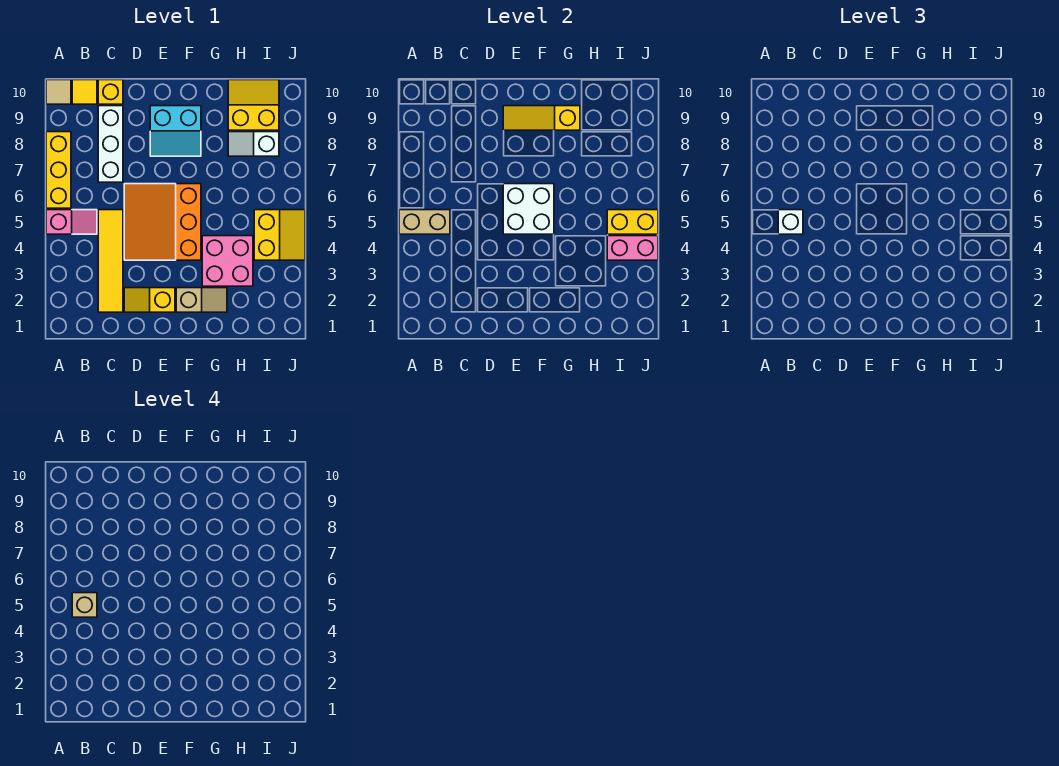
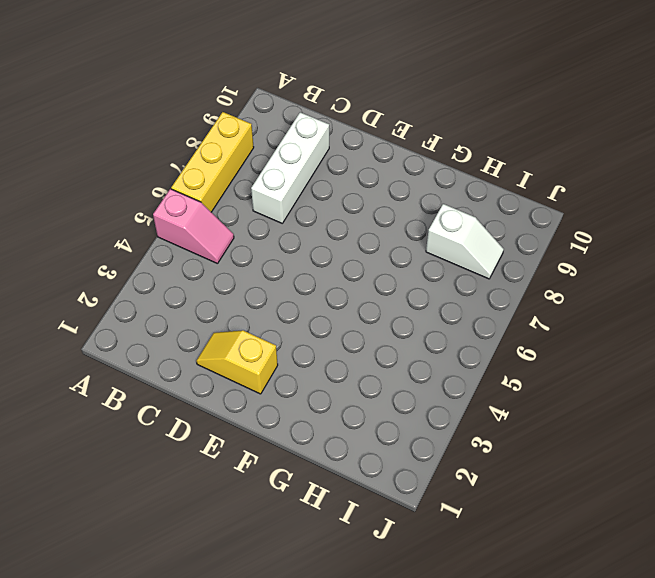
white slope H8:I8 level 1 top H -> white slope H8:I8 level 1 top I
none -> tan tile A10 level 1
none -> yellow tile B10 level 1
none -> yellow tile C2:C5 level 1

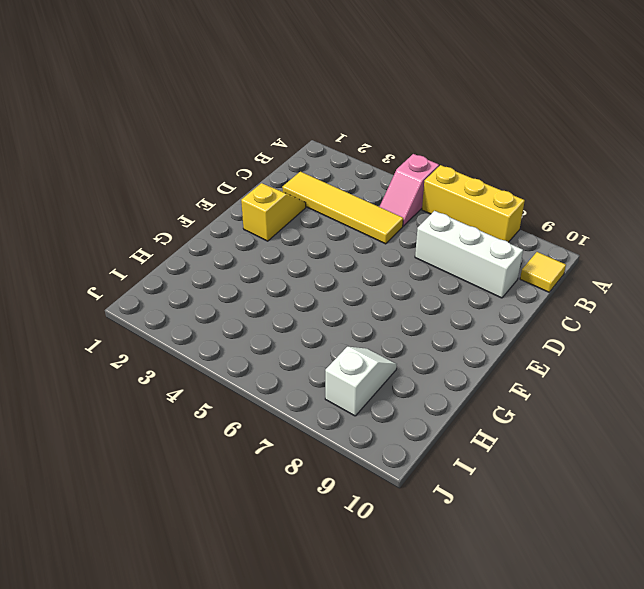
none -> tan tile A10 level 1
none -> yellow brick C10 level 1
none -> orange slope D4:F6 level 1 top F

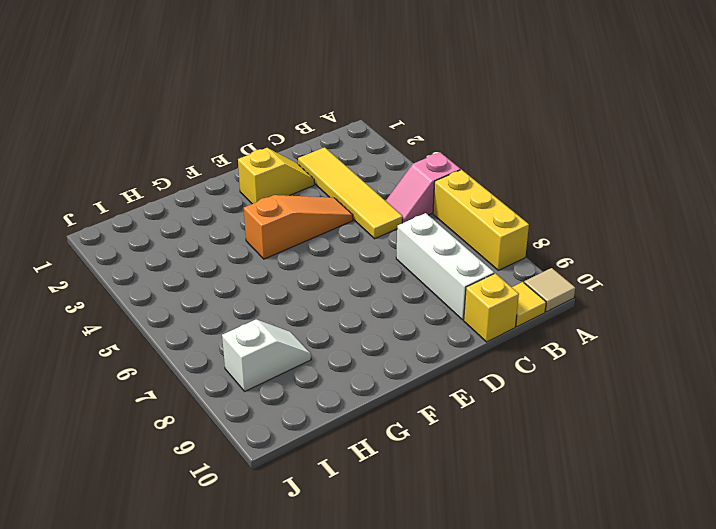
orange slope D4:F4 level 1 top F -> orange slope D4:F6 level 1 top F
none -> cyan slope E8:F9 level 1 top 9
none -> tan slope F2:G2 level 1 top F
none -> pink brick G3:H4 level 1

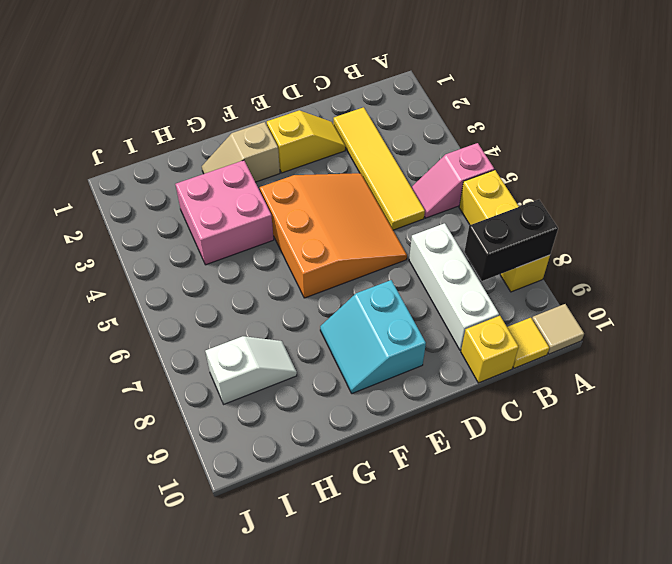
black brick A8:B8 level 2 -> none
cyan slope E8:F9 level 1 top E -> cyan slope E8:F9 level 1 top 9
none -> yellow slope H9:I10 level 1 top 9
none -> yellow slope I4:J5 level 1 top I
none -> tan brick A5:B5 level 2

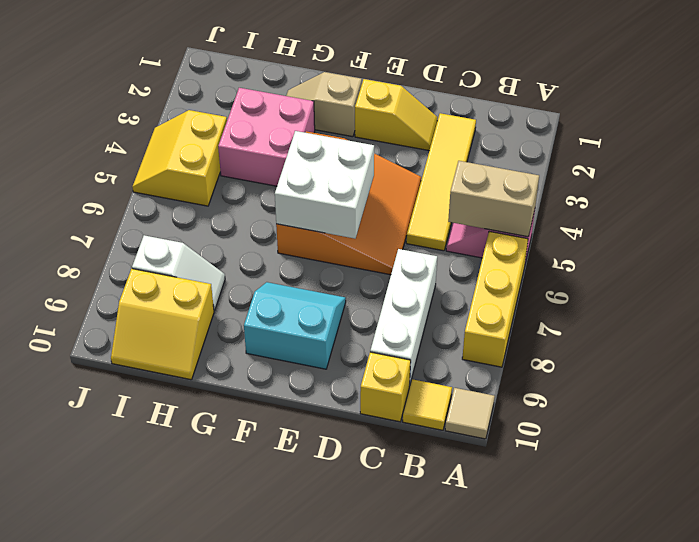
none -> yellow slope E9:G9 level 2 top G
none -> pink brick I4:J4 level 2
none -> yellow brick I5:J5 level 2

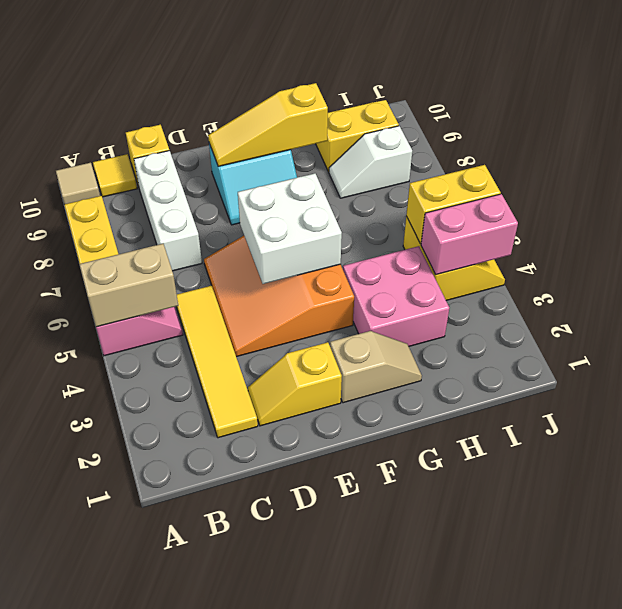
none -> white brick B5 level 3
none -> tan brick B5 level 4

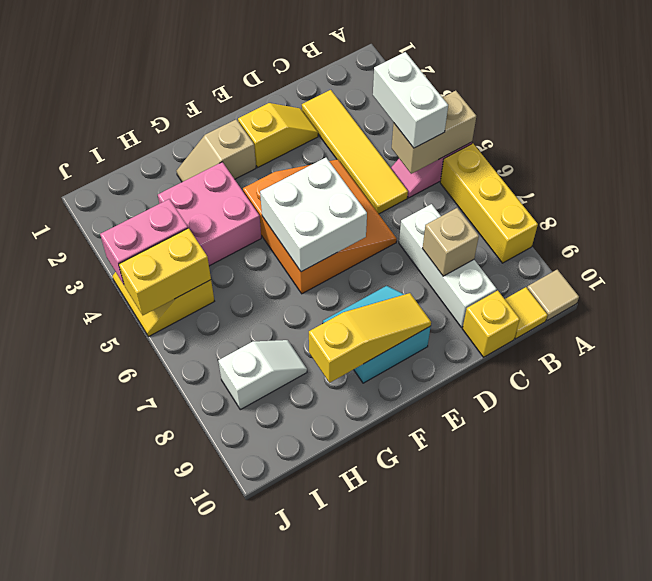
white brick B4:B5 level 3 -> white brick B5 level 3
tan brick C8 level 2 -> tan brick B5 level 4
none -> yellow slope H9:I10 level 1 top 9

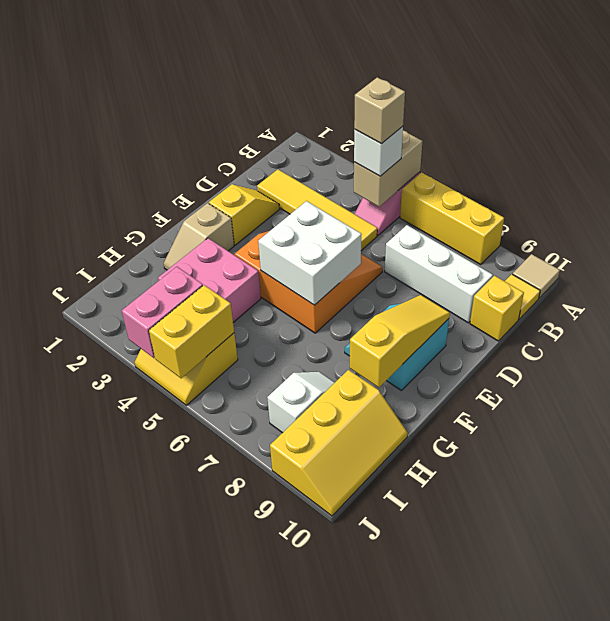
yellow slope H9:J10 level 1 top 9 -> yellow slope H9:I10 level 1 top 9

